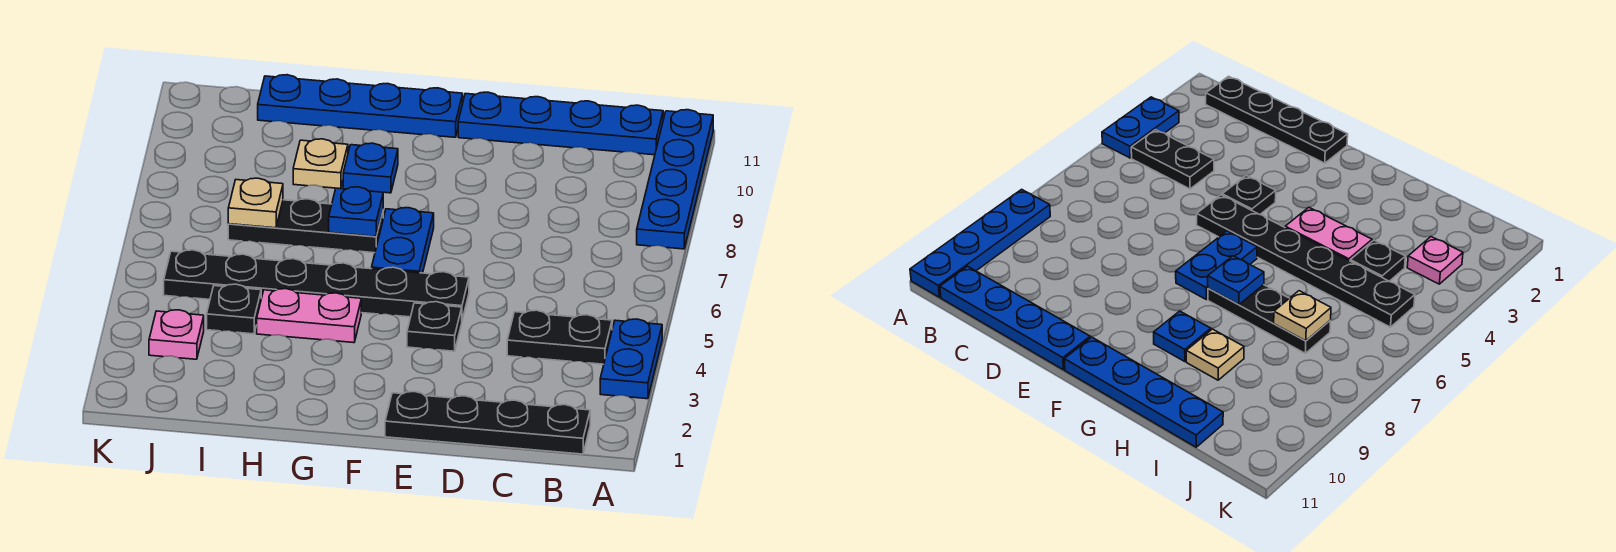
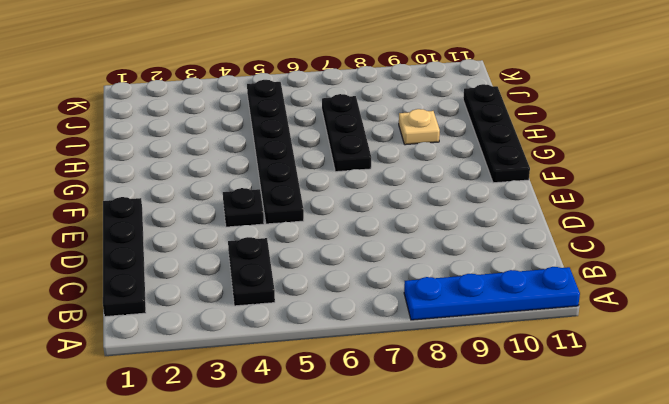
black plate F11:I11 level 1 -> blue plate F11:I11 level 1
none -> blue plate A3:A4 level 1
none -> blue plate B11:E11 level 1
none -> blue plate F6:F7 level 1

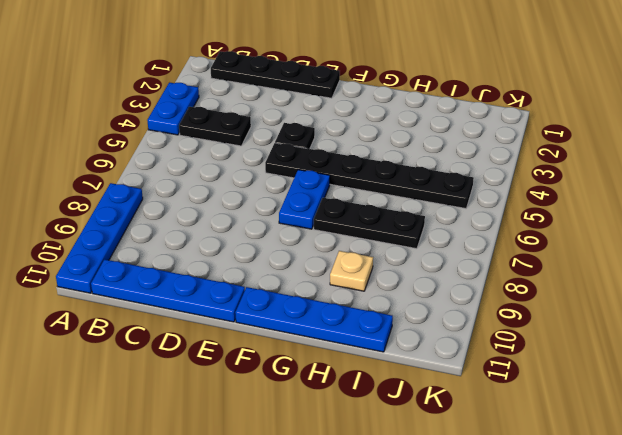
none -> pink plate G4:H4 level 1
none -> blue plate G9 level 1
none -> black plate I4 level 1

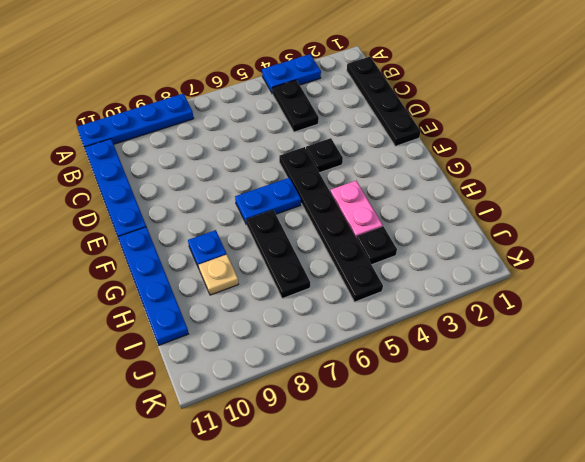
none -> pink plate J3 level 1
none -> blue plate G7 level 2
none -> tan plate I7 level 2

